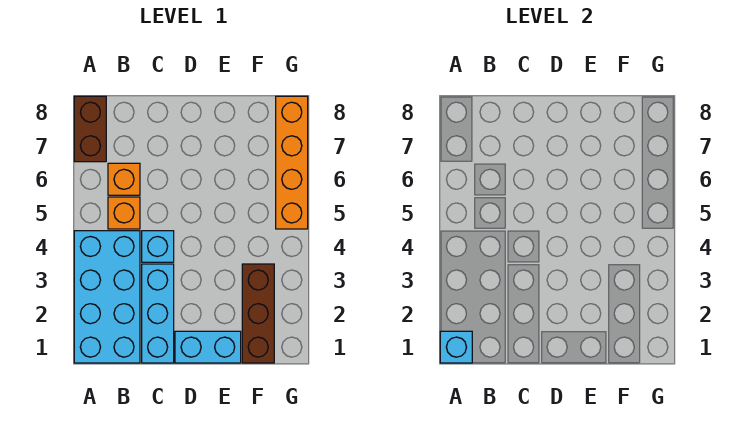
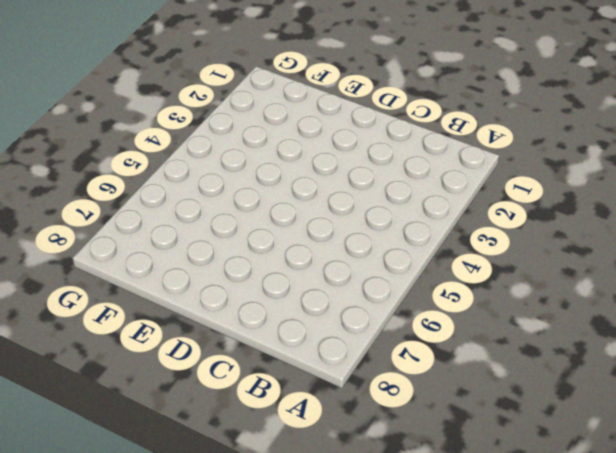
none -> cyan brick A1:B4 level 1
none -> brown brick A7:A8 level 1

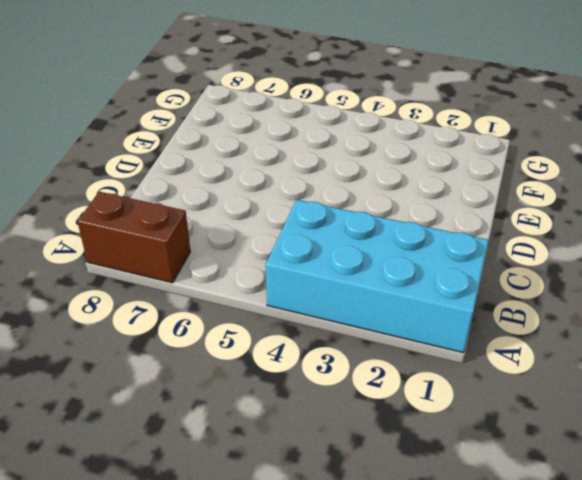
none -> orange brick B5 level 1
none -> orange brick B6 level 1

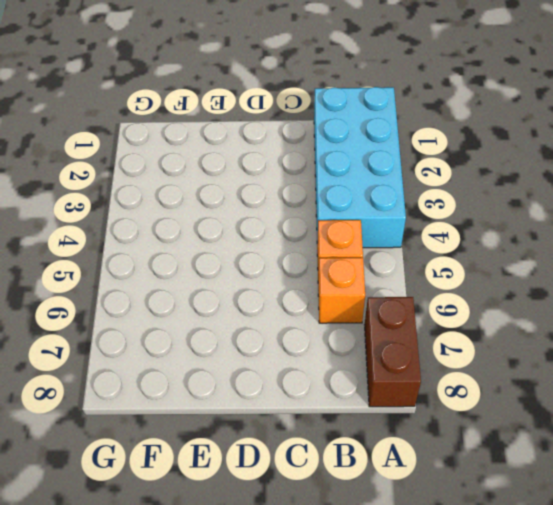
none -> cyan brick C1:C3 level 1
none -> cyan brick C4 level 1

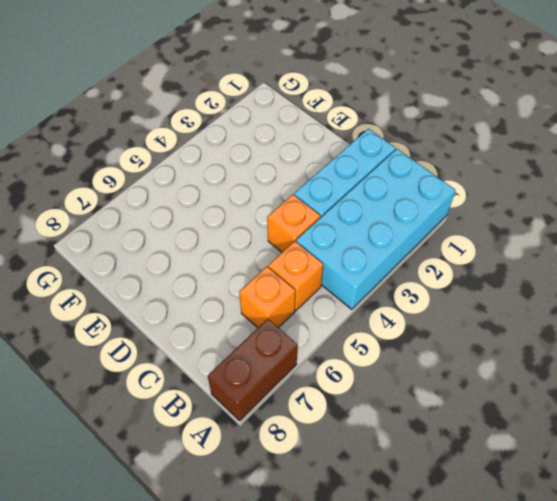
orange brick C4 level 1 -> cyan brick C4 level 1
none -> cyan brick D1:E1 level 1
none -> brown brick F1:F3 level 1

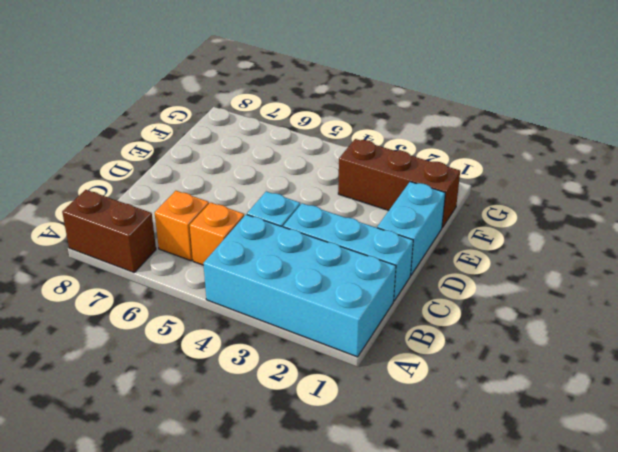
none -> orange brick G5:G8 level 1
none -> cyan brick A1 level 2

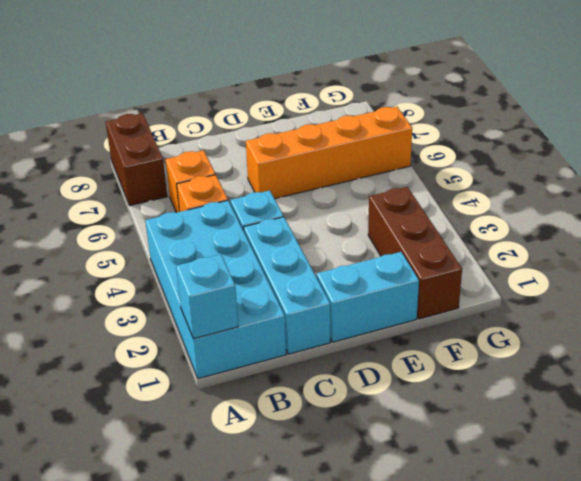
orange brick D6:G6 level 1 -> orange brick G5:G8 level 1

